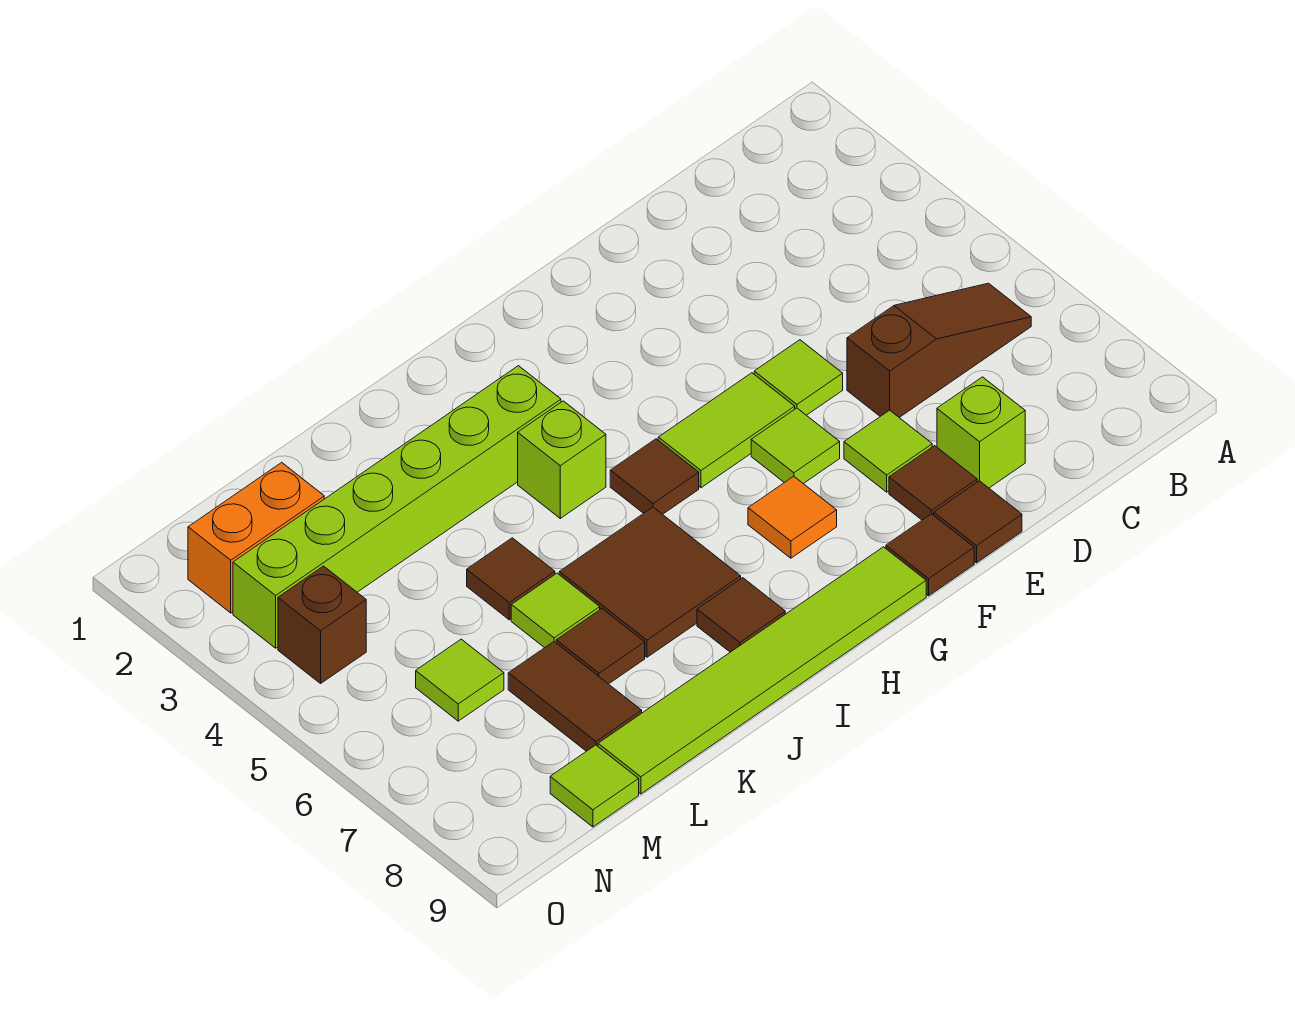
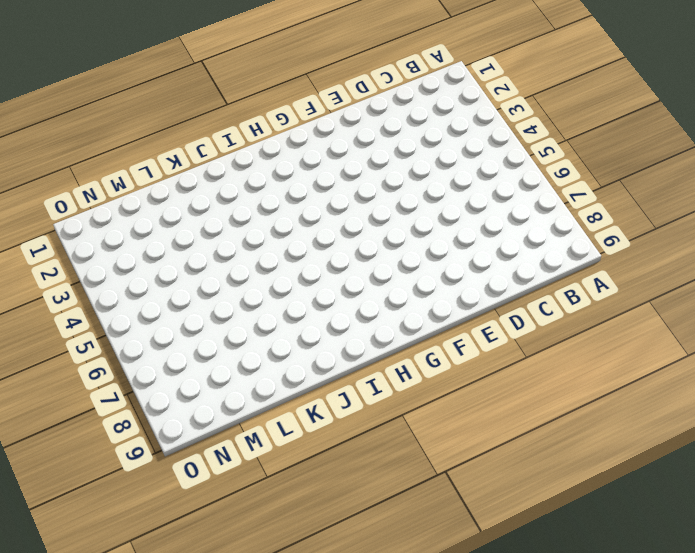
none -> brown slope B6:D6 level 1 top D
none -> lime brick D8 level 1
none -> lime tile E5 level 1

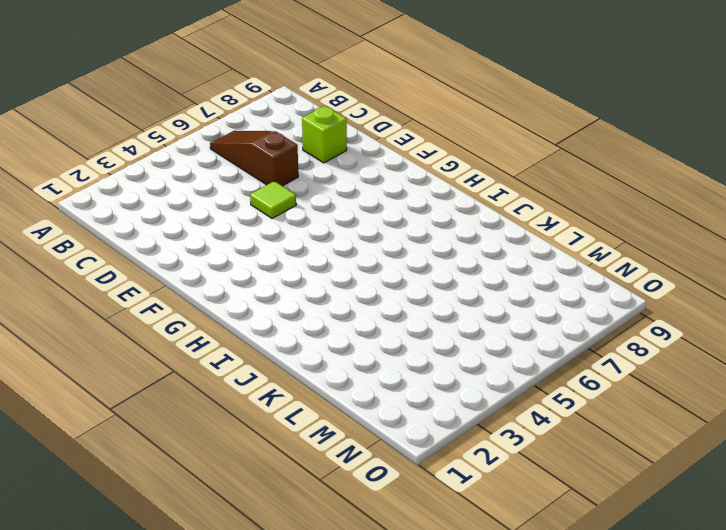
none -> lime tile E7 level 1
none -> brown tile E8 level 1
none -> brown tile E9 level 1

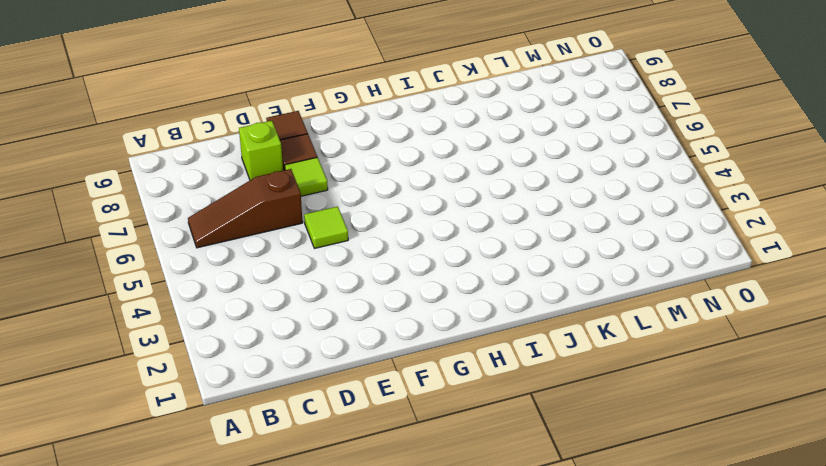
none -> lime tile F5:G5 level 1
none -> lime tile F6 level 1
none -> brown tile F9 level 1

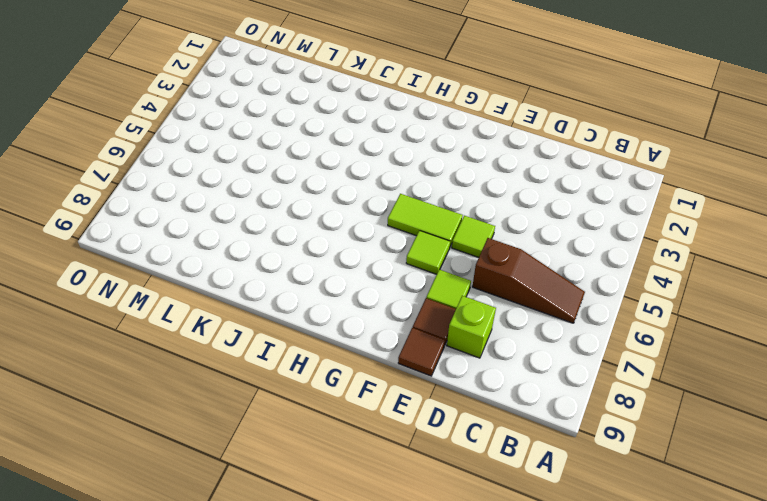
none -> brown tile F9 level 1
none -> orange tile G7 level 1
none -> lime tile G9:L9 level 1

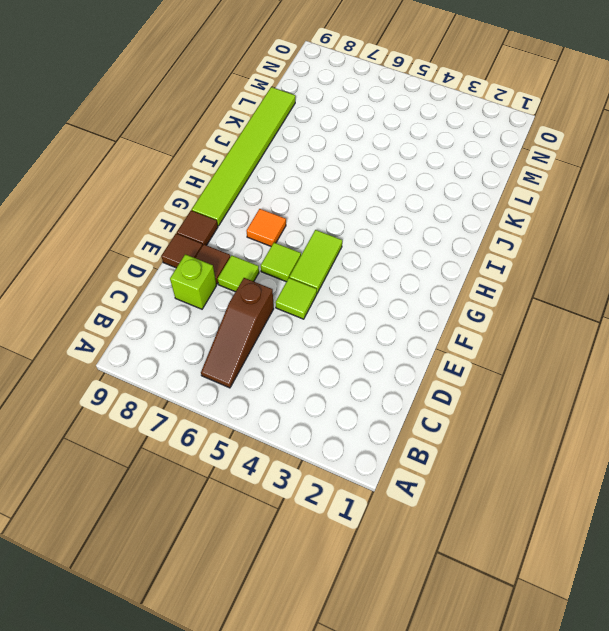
none -> brown tile H5 level 1
none -> lime brick I3:N3 level 1
none -> lime brick I4 level 1

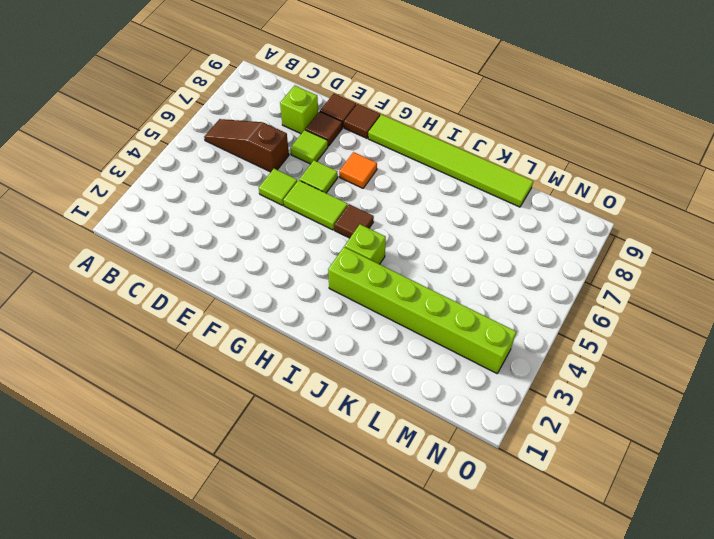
none -> brown tile I6:J7 level 1
none -> brown tile I8 level 1
none -> brown tile K5 level 1

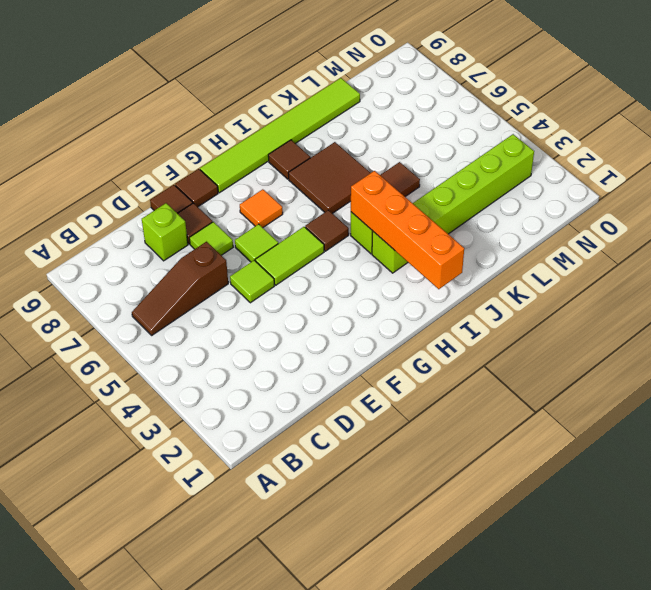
orange brick I1:I4 level 2 -> none
none -> lime tile K6 level 1
none -> brown tile K7 level 1
none -> brown tile L7:L8 level 1

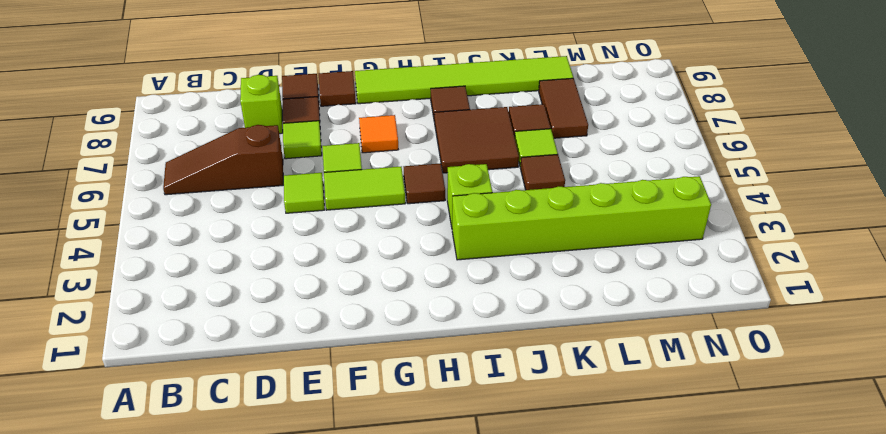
none -> orange brick M2:N2 level 1
none -> lime tile M6 level 1
none -> lime tile M9 level 1

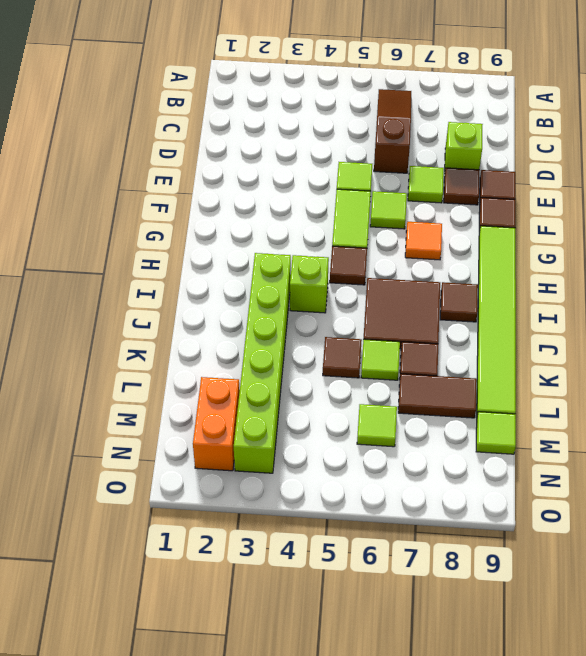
none -> brown brick N4 level 1

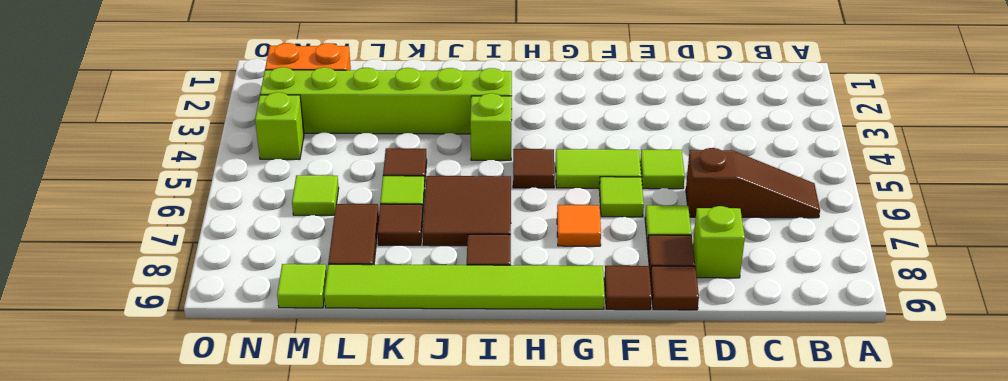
lime brick N4 level 1 -> brown brick N4 level 1

